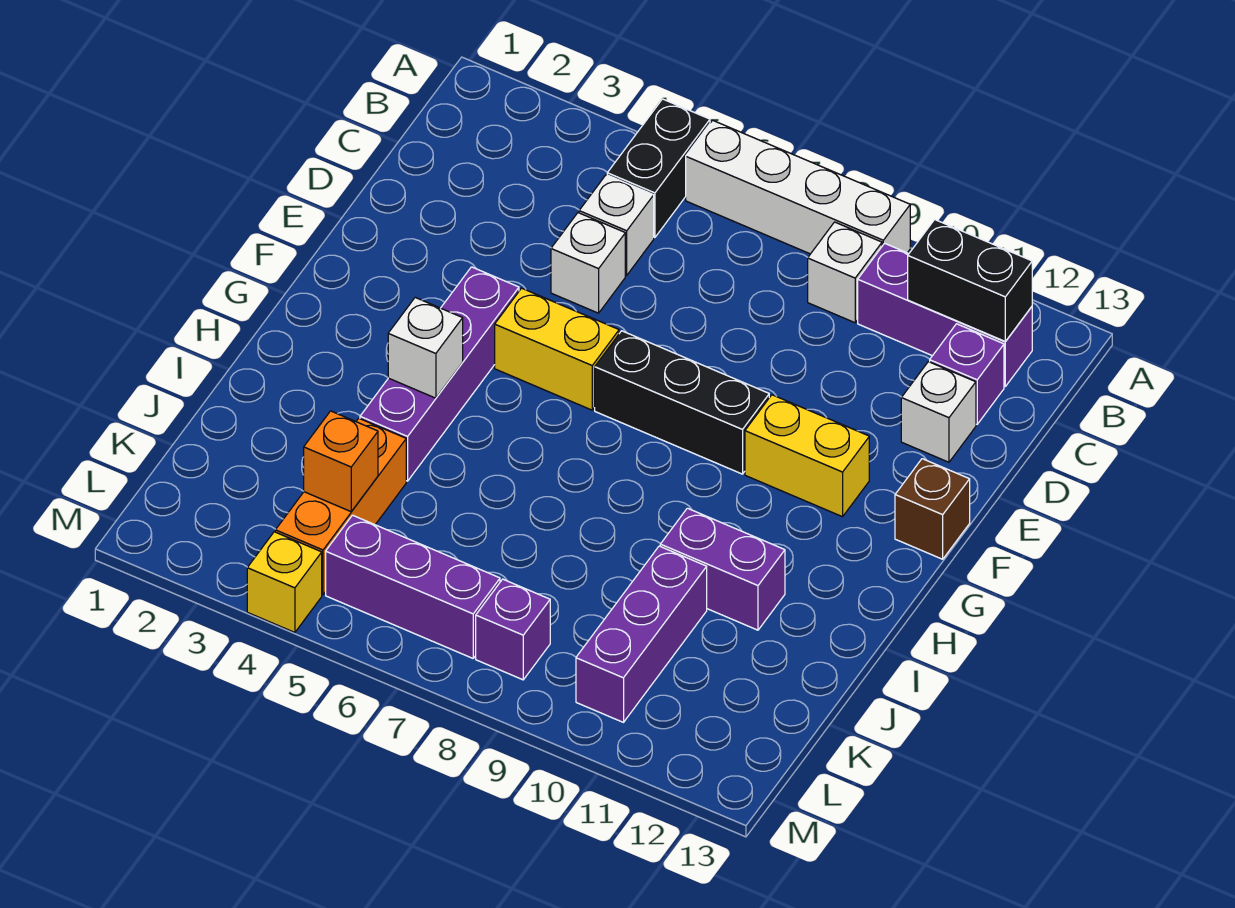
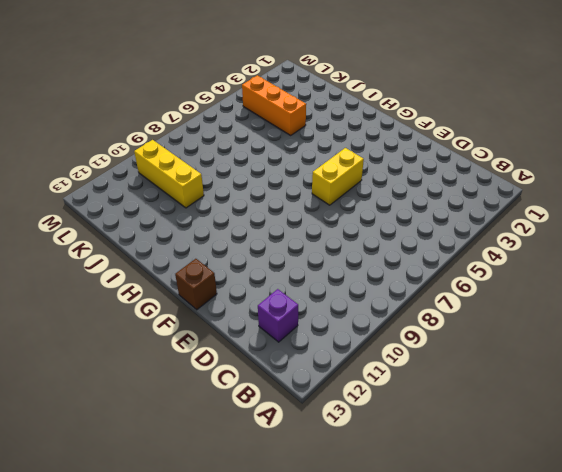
yellow brick J10:L10 level 1 -> purple brick J10:L10 level 1
none -> black brick A5:B5 level 1
none -> white brick A6:A9 level 1
none -> white brick B9 level 1

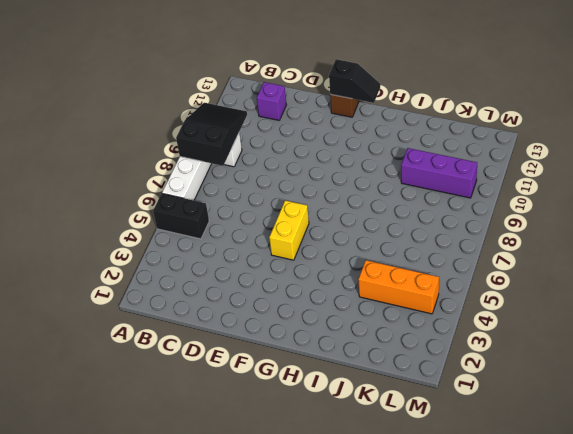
black slope A8:B10 level 2 top 8 -> none
black slope F13:G13 level 2 top F -> none
none -> purple brick B10:B12 level 1
none -> white brick C5 level 1
none -> white brick D5 level 1

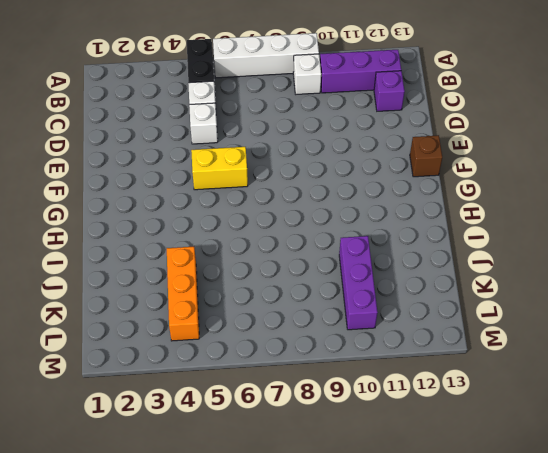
none -> white brick D12 level 1
none -> purple brick F4:I4 level 1
none -> black brick F7:F9 level 1

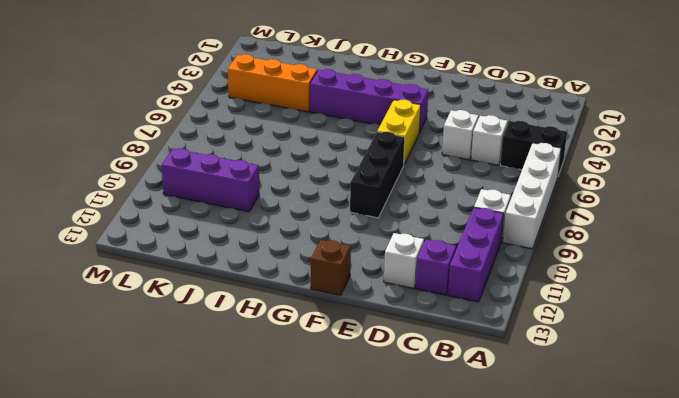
none -> yellow brick F10:F11 level 1
none -> purple brick I10:I11 level 1
none -> purple brick L5:L7 level 1

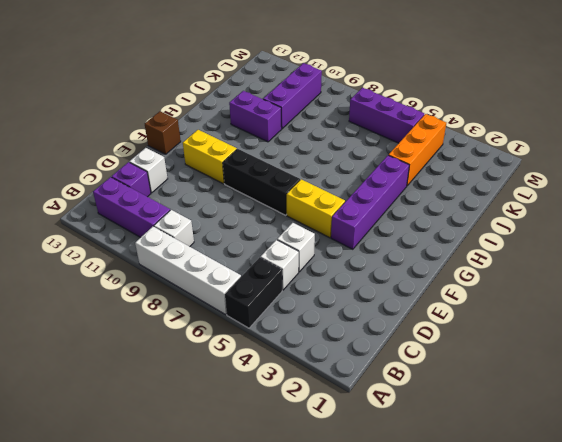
none -> purple brick L8 level 1
none -> yellow brick M4 level 1
none -> black brick B11:B12 level 2

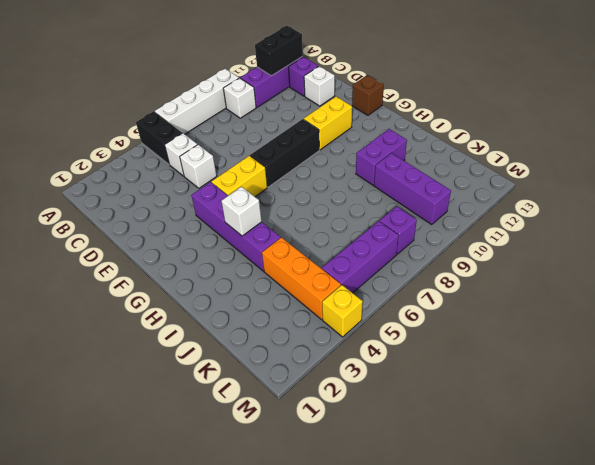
none -> orange brick K4 level 2

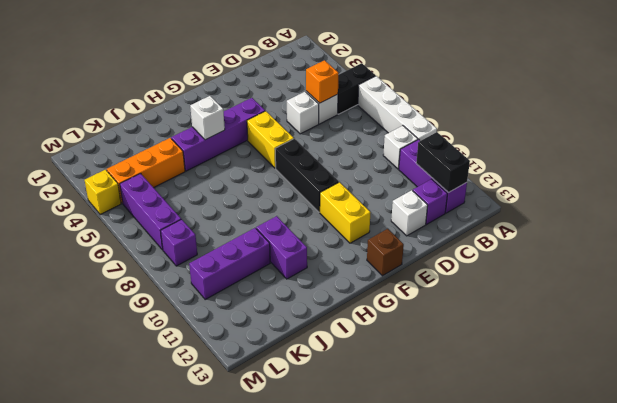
orange brick C5 level 2 -> orange brick K4 level 2

